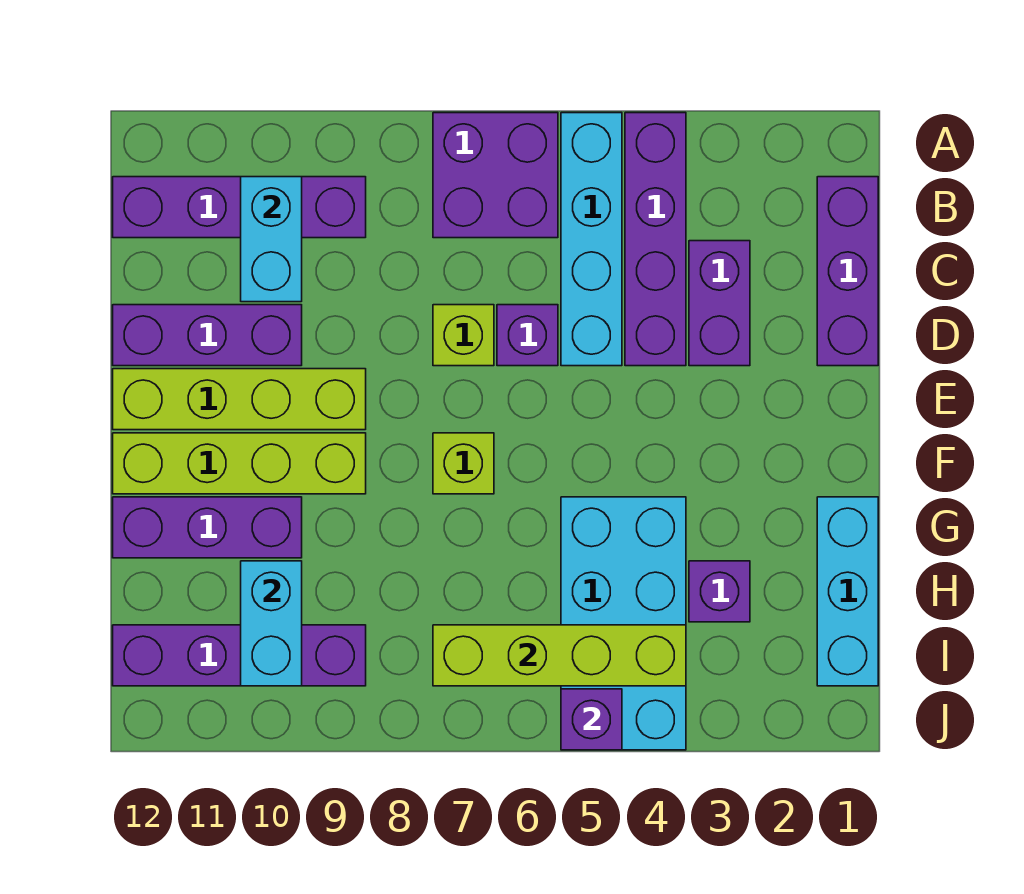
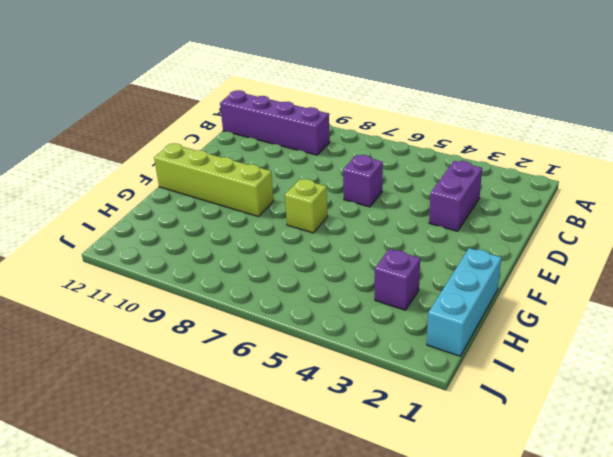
none -> purple brick A4:D4 level 1
none -> cyan brick A5:D5 level 1
none -> purple brick A6:B7 level 1

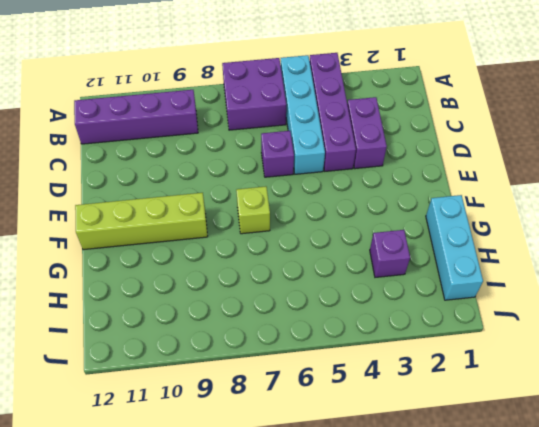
none -> purple brick B1:D1 level 1
none -> lime brick D7 level 1
none -> purple brick D10:D12 level 1

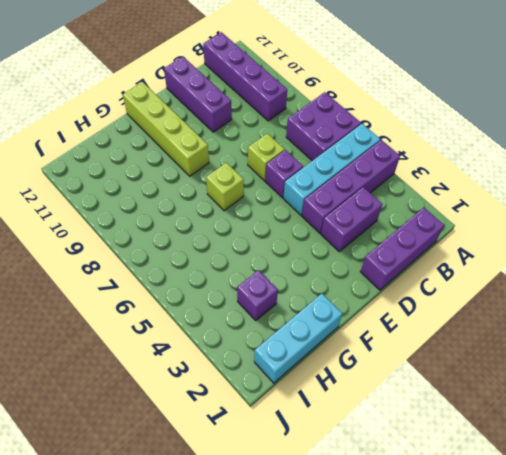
none -> lime brick E9:E12 level 1
none -> cyan brick G4:J5 level 1
none -> purple brick G10:G12 level 1

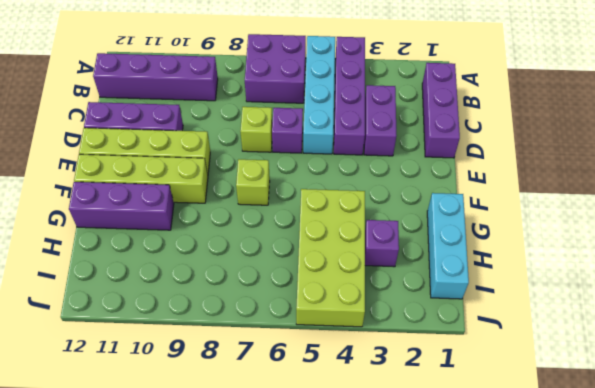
lime brick G4:J5 level 1 -> cyan brick G4:J5 level 1
none -> purple brick I9:I12 level 1
none -> cyan brick B10:C10 level 2
none -> cyan brick H10:I10 level 2

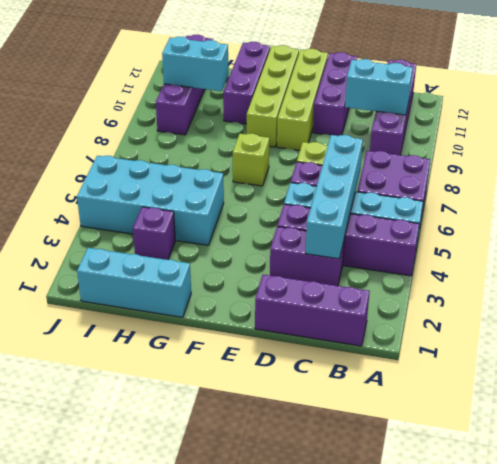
cyan brick C3:C6 level 2 -> none
none -> lime brick I4:I7 level 2
none -> purple brick J5 level 2

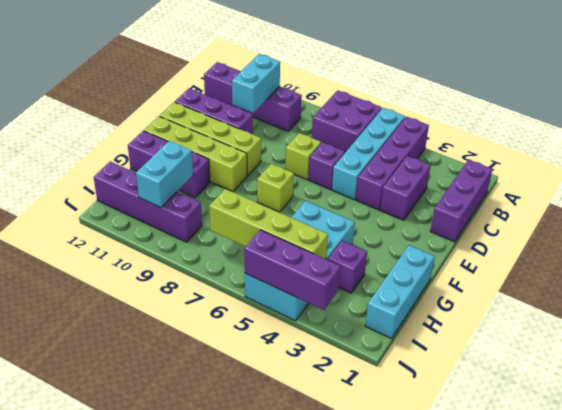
purple brick J3:J5 level 2 -> purple brick J5 level 2

